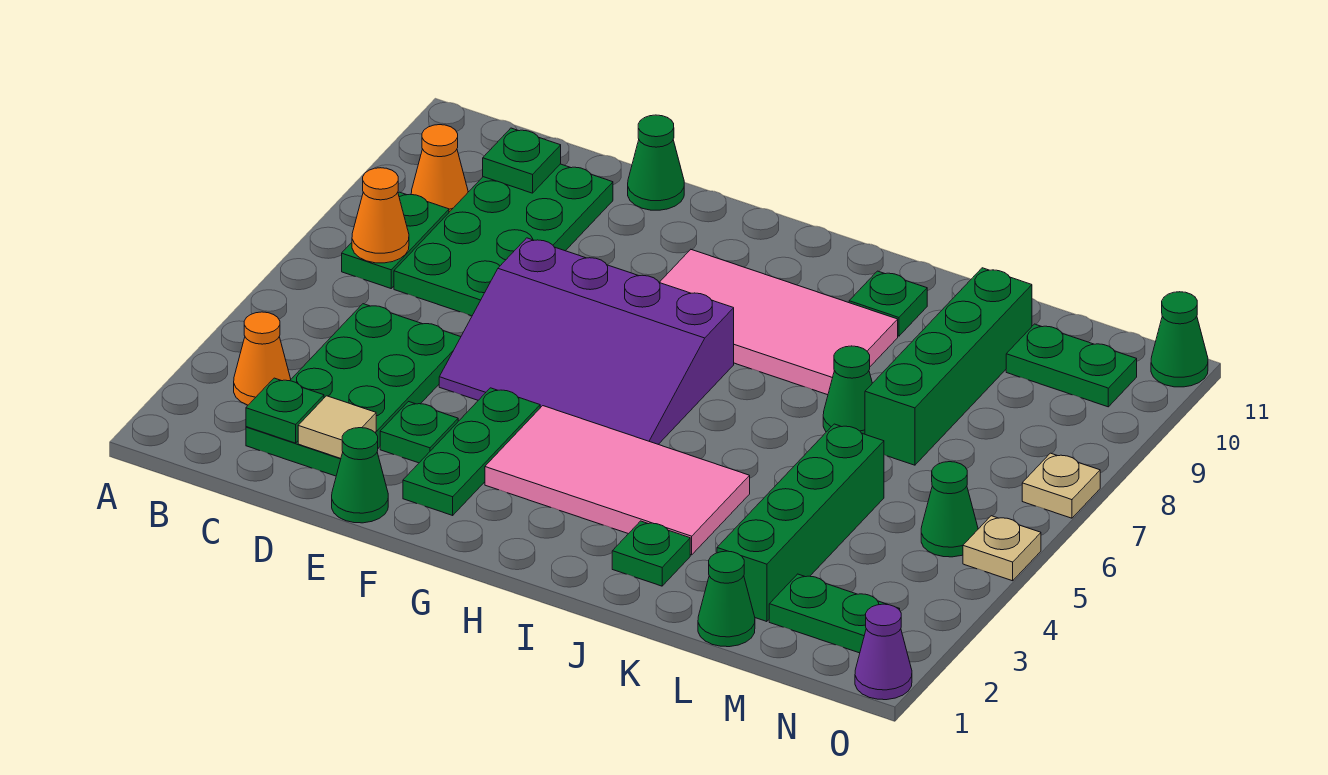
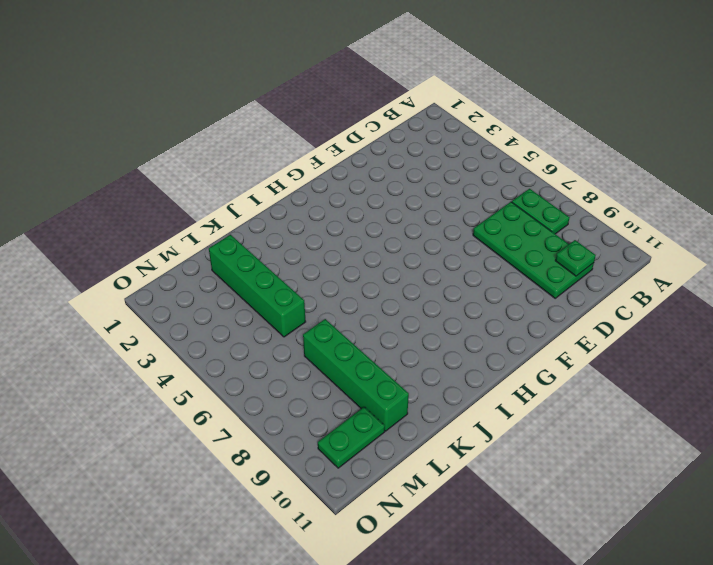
none -> orange cone B3 level 1
none -> orange cone B9 level 1
none -> green plate C2:D5 level 1

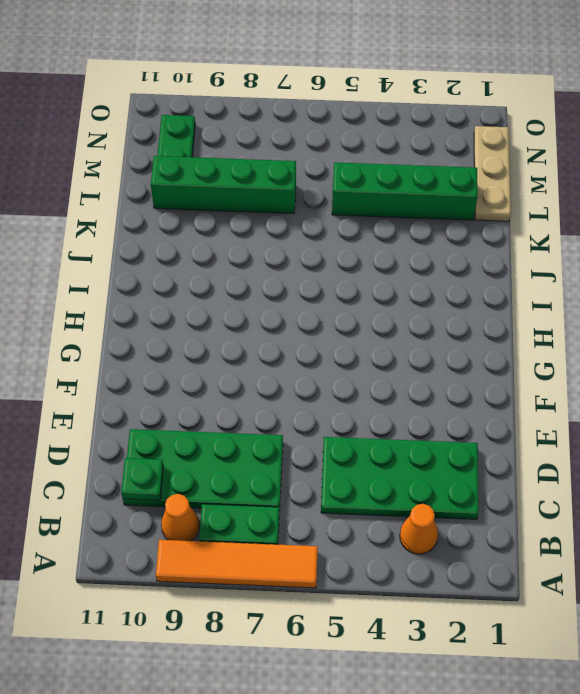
orange tile A6:A9 level 1 -> none
tan plate L1:N1 level 1 -> green cone L1 level 1
none -> green cone E1 level 1
none -> green plate E3 level 1
none -> purple slope E5:H7 level 1 top 7

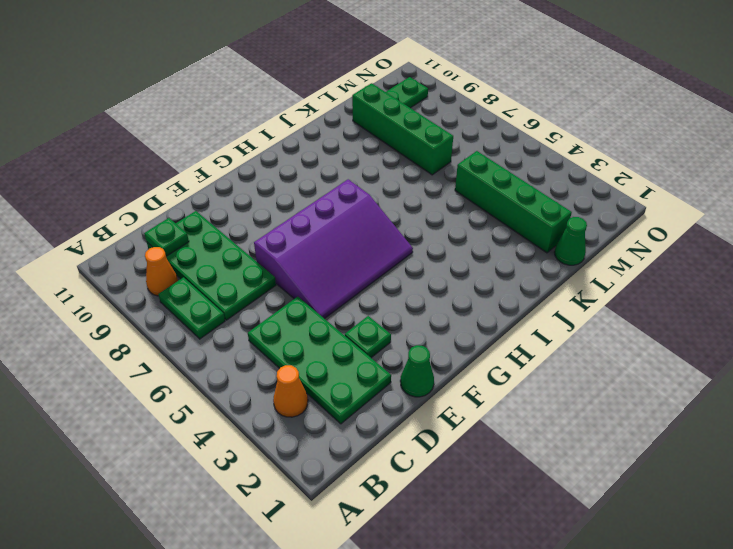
none -> green cone E11 level 1
none -> green plate F2:F4 level 1
none -> pink tile G3:J4 level 1

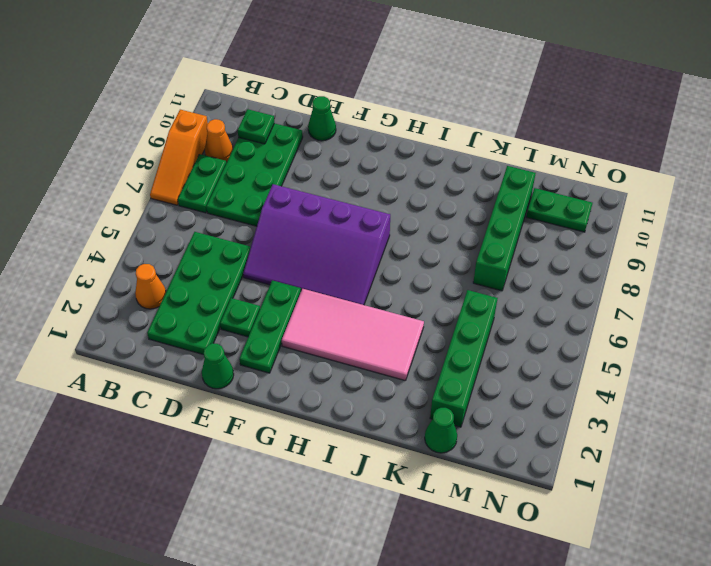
orange slope A7:A9 level 1 top 9 -> none
none -> pink tile G8:J9 level 1
none -> green plate J2 level 1
none -> green plate J10 level 1

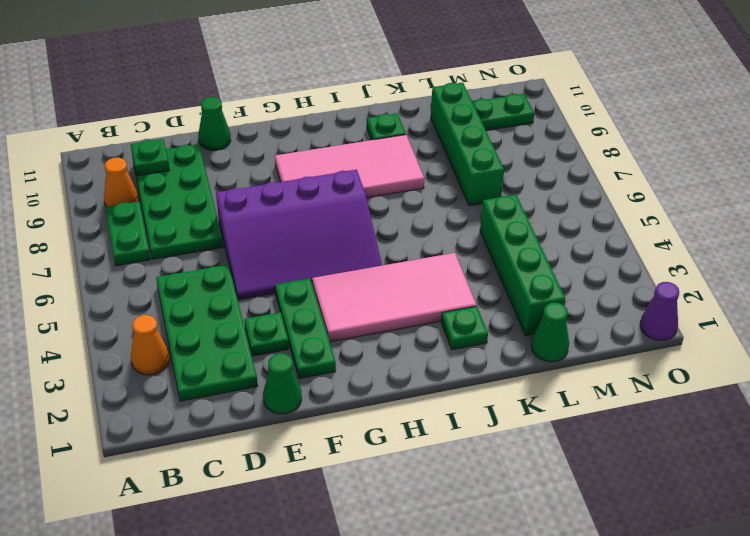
none -> green cone K7 level 1
none -> green plate M2:N2 level 1
none -> green cone N5 level 1

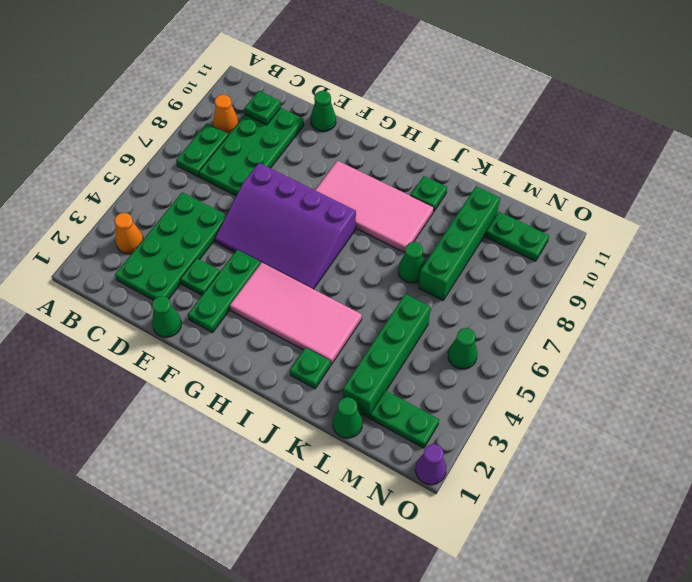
none -> tan plate O5 level 1
none -> tan plate O7 level 1
none -> green cone O11 level 1

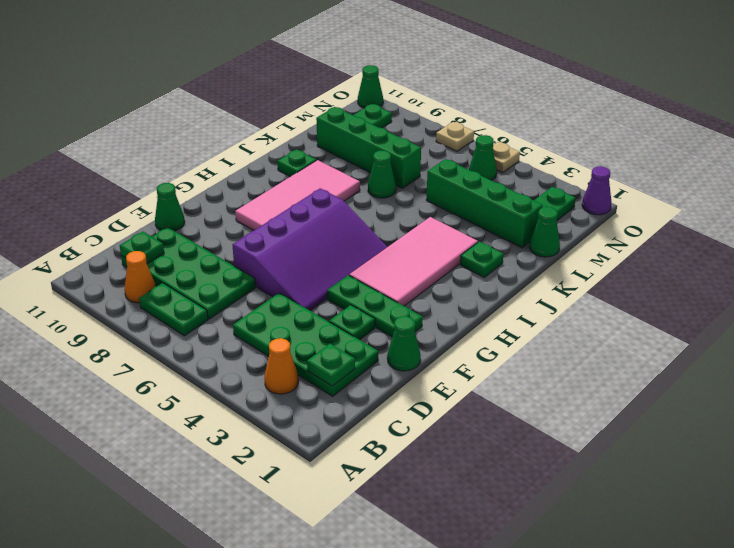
none -> orange cone B7 level 2
none -> tan tile D2 level 2

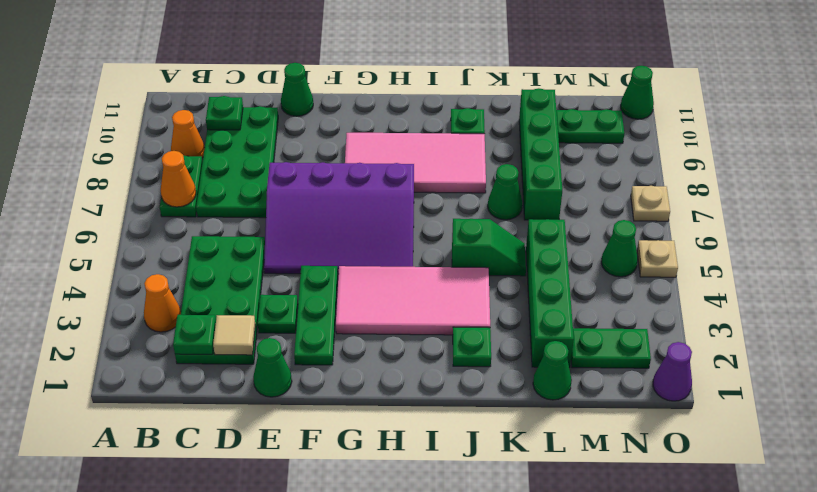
green slope J5:K5 level 1 top J -> none

